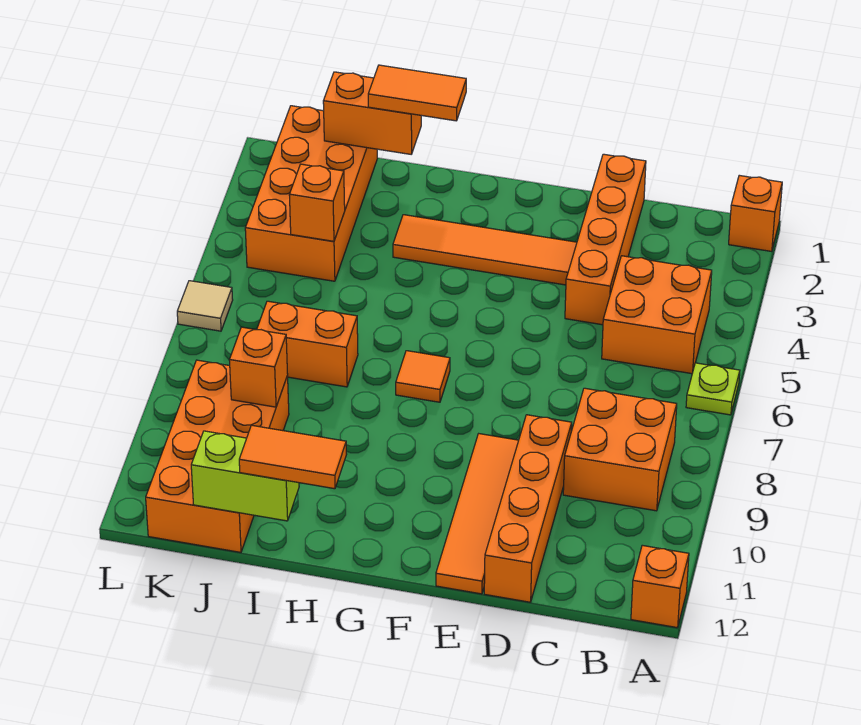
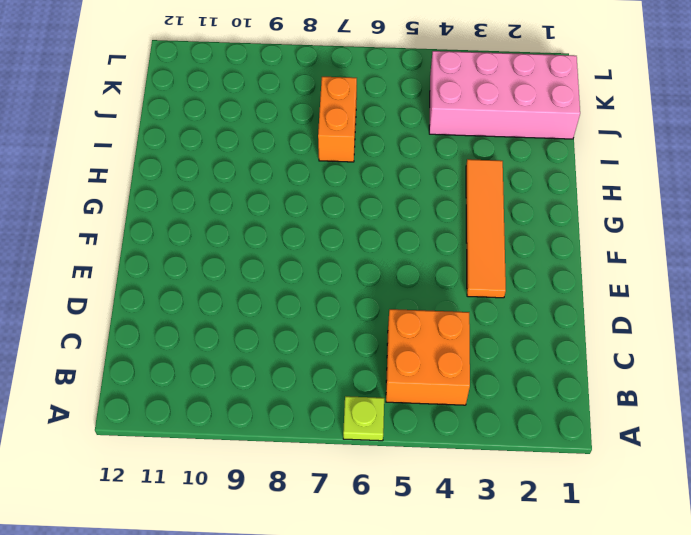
pink brick J1:K4 level 1 -> orange brick J1:K4 level 1
none -> orange brick A1 level 1
none -> orange brick A12 level 1
none -> orange brick B8:C9 level 1

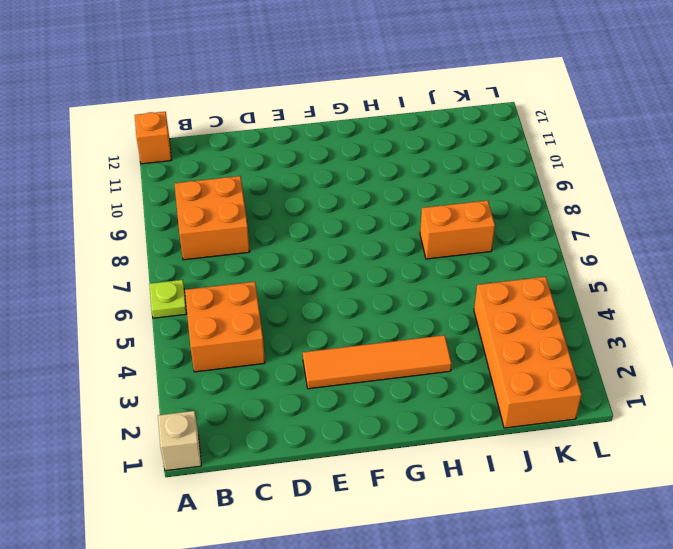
tan brick A1 level 1 -> orange brick A1 level 1
none -> orange brick D1:D4 level 1
none -> orange brick D9:D12 level 1
none -> orange tile E9:E12 level 1

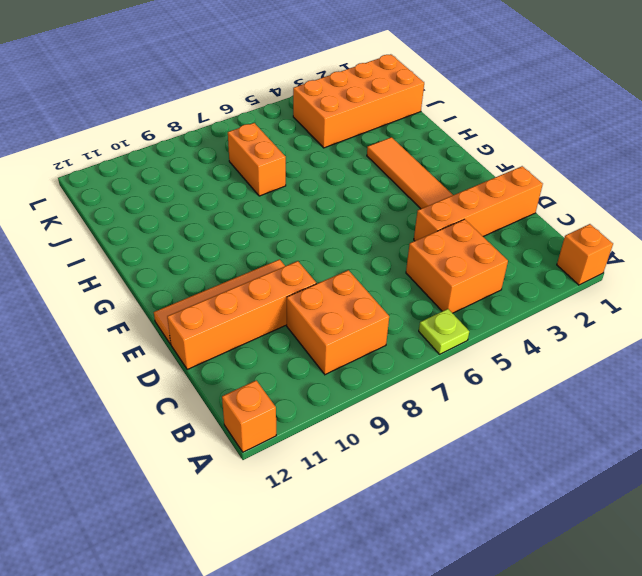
none -> orange tile G7 level 1
none -> orange brick J9:K12 level 1
none -> tan tile L6 level 1

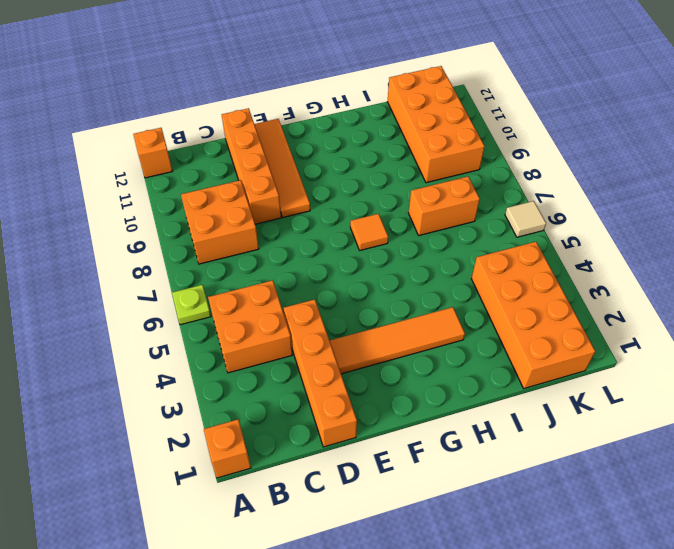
none -> orange brick I1:J1 level 2
none -> lime brick I12:J12 level 2
none -> orange brick J4 level 2

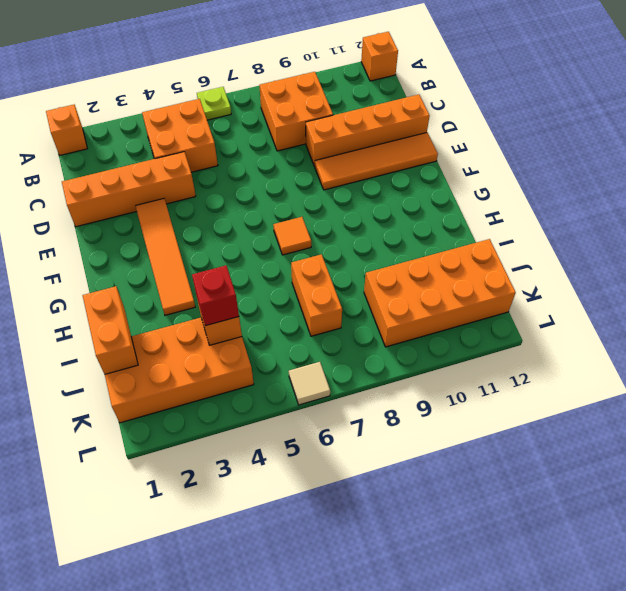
red brick J4 level 3 -> none
none -> lime brick I12:J12 level 2
none -> orange brick J9 level 2
none -> orange tile H1:I1 level 3

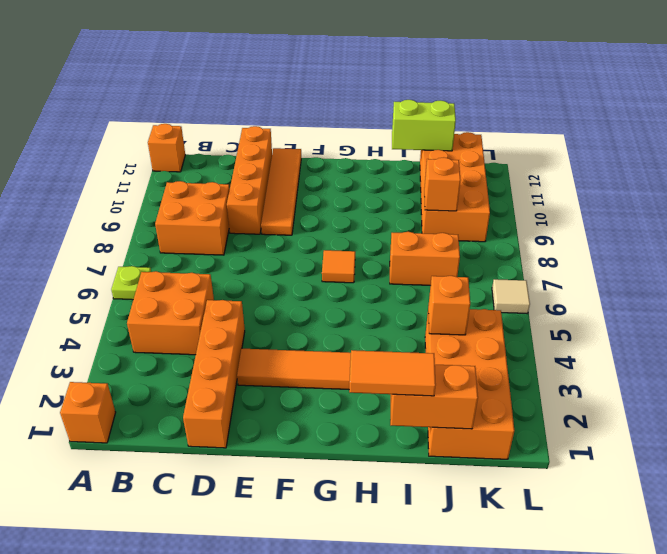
none -> orange tile H12:I12 level 3

